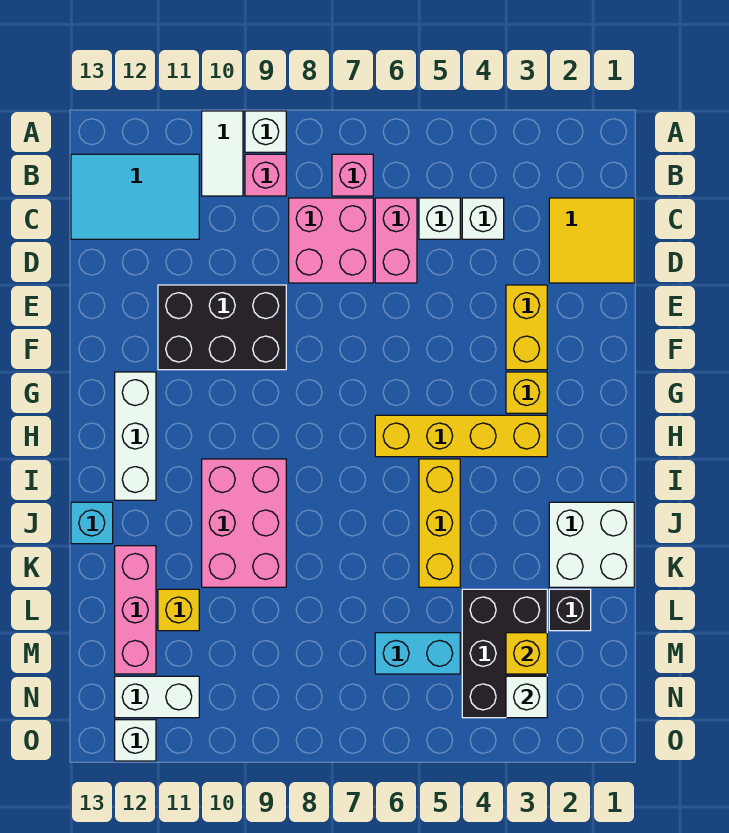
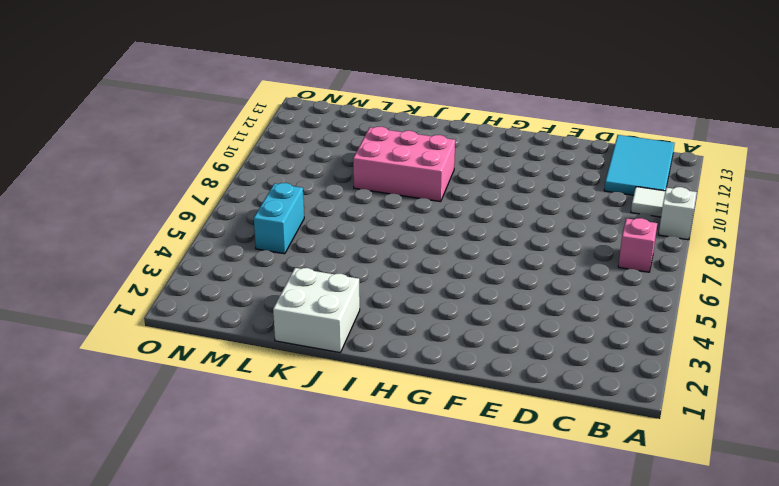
none -> pink brick B9 level 1
none -> yellow tile C1:D2 level 1
none -> white brick C4 level 1

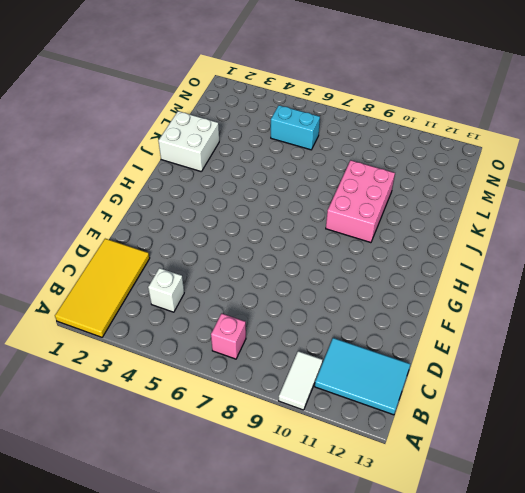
yellow tile A1:D2 level 1 -> yellow tile C1:D2 level 1
none -> white brick A9 level 1
none -> pink brick B9 level 1
none -> white brick C5 level 1

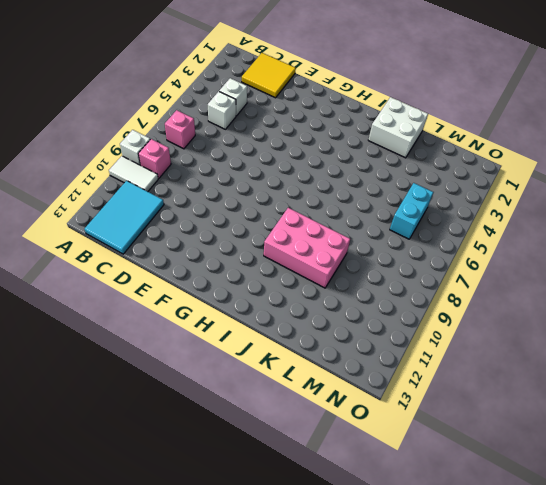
none -> pink brick C6:D6 level 1
none -> pink brick C7:D8 level 1
none -> yellow brick E3:F3 level 1

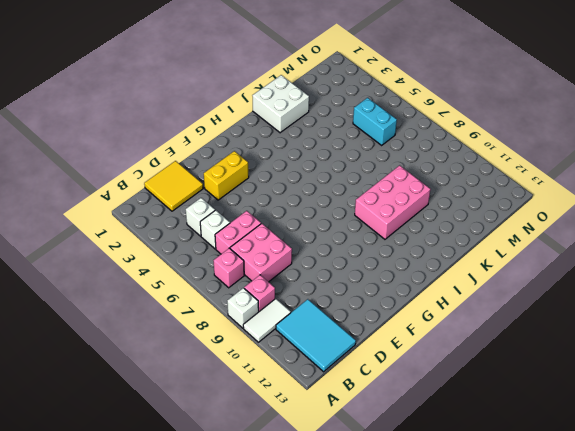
none -> black brick E9:F11 level 1
none -> yellow brick G3 level 1
none -> white brick G12:I12 level 1

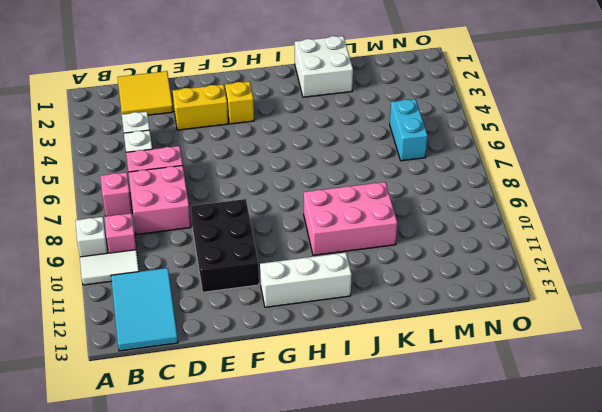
none -> yellow brick H3:H6 level 1
none -> yellow brick I5:K5 level 1
none -> cyan brick J13 level 1

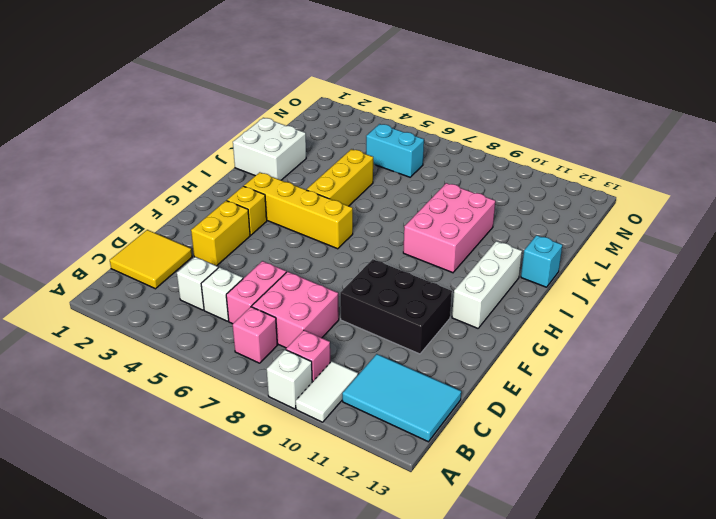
none -> pink brick K12:M12 level 1
none -> black brick L2 level 1
none -> black brick L3:N4 level 1

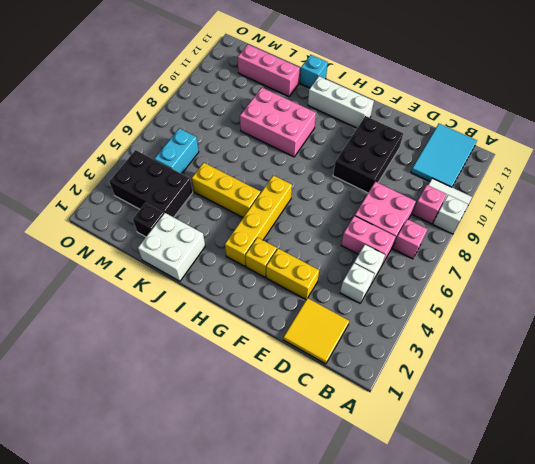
none -> yellow brick L11 level 1
none -> white brick N11:N12 level 1
none -> white brick O12 level 1

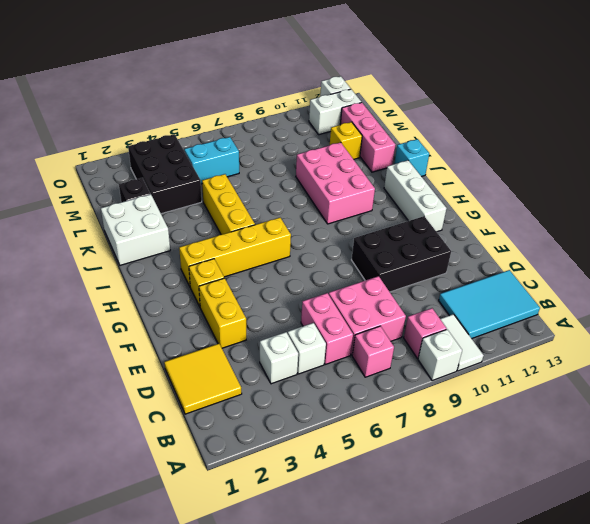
none -> yellow brick M3 level 2
none -> white brick N3 level 2

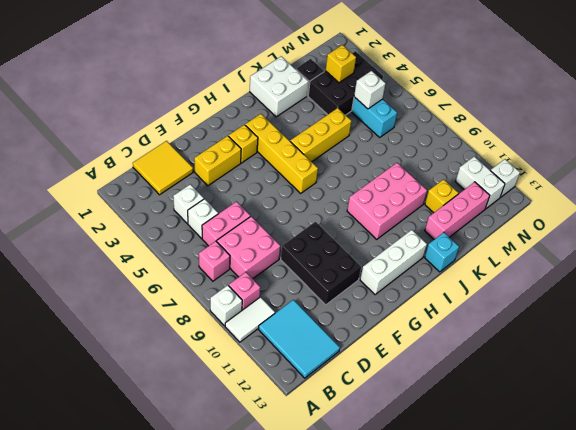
white brick M5 level 2 -> white brick N3 level 2

